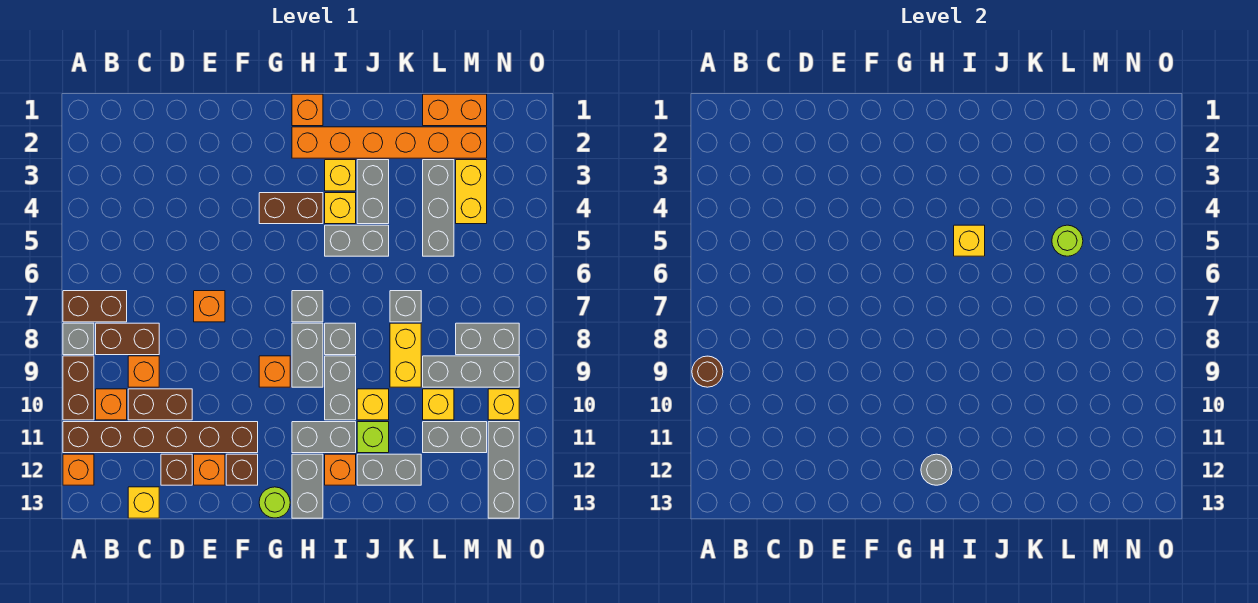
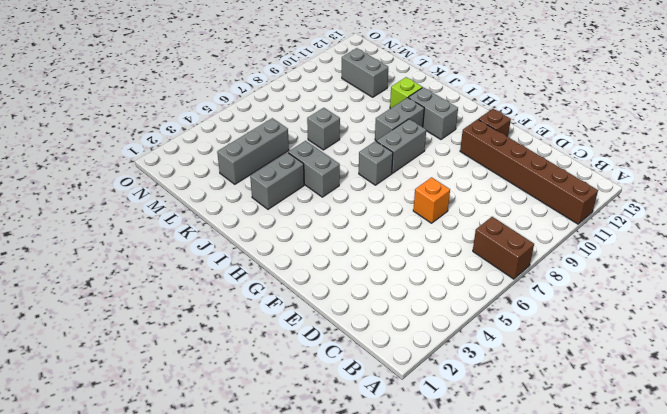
none -> grey brick A8 level 1
none -> brown brick A9:A10 level 1
none -> orange brick A12 level 1
none -> brown brick B8:C8 level 1

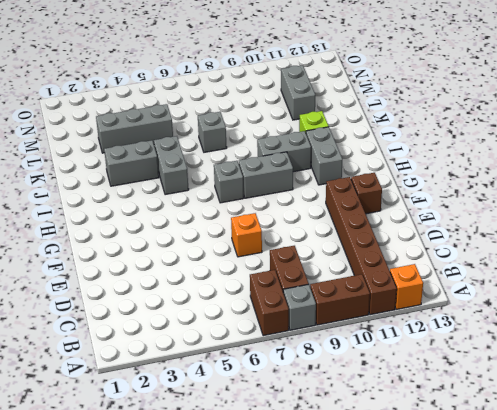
none -> orange brick B10 level 1
none -> orange brick C9 level 1
none -> brown brick C10:D10 level 1
none -> yellow brick C13 level 1

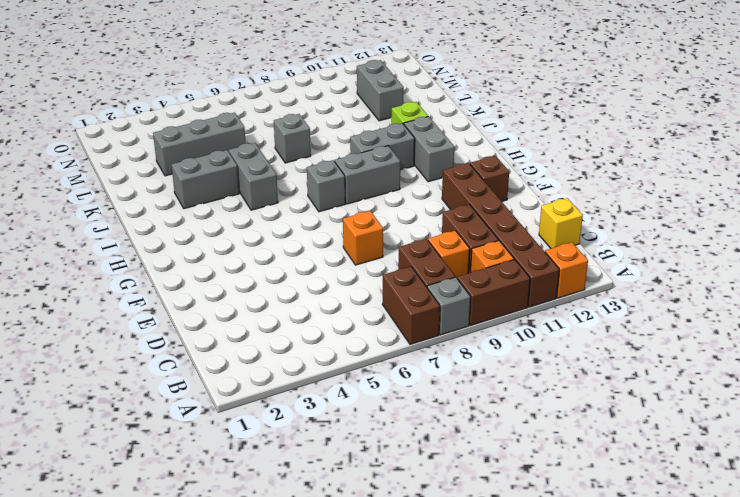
none -> brown brick D12 level 1
none -> orange brick E12 level 1
none -> brown brick G4:H4 level 1
none -> orange brick G9 level 1

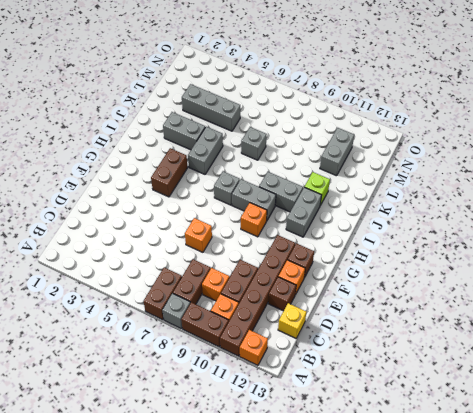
none -> lime round brick G13 level 1
none -> orange brick H1 level 1
none -> orange brick H2:M2 level 1
none -> grey brick H12:H13 level 1

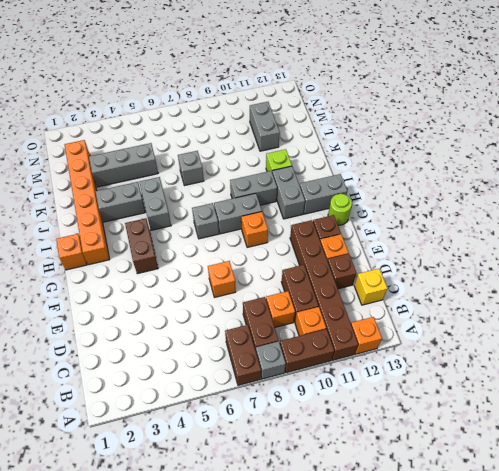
none -> yellow brick I3 level 1
none -> yellow brick I4 level 1
none -> grey brick I8 level 1
none -> orange brick I12 level 1

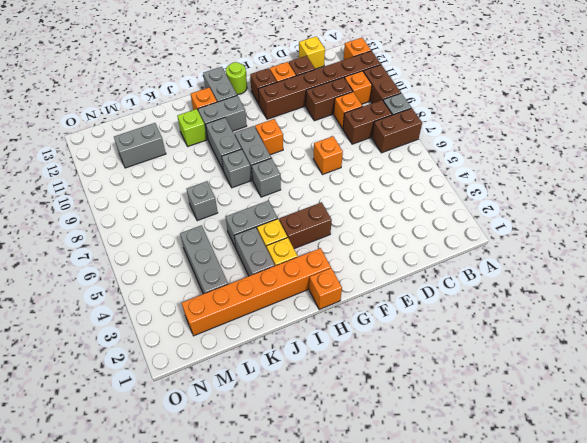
none -> yellow brick J10 level 1
none -> grey brick J12:K12 level 1
none -> yellow brick K8:K9 level 1
none -> orange brick L1:M1 level 1

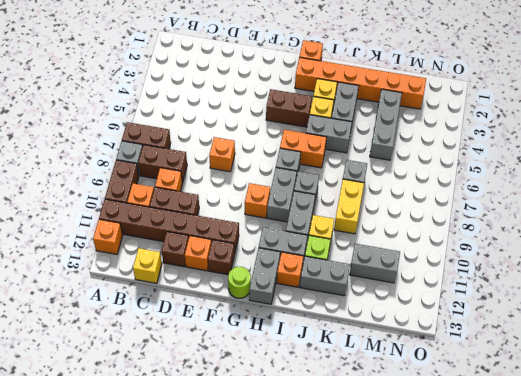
orange brick H6:I6 level 1 -> orange brick L1:M1 level 1
none -> grey brick L9:N9 level 1
none -> yellow brick L10 level 1
none -> yellow brick M3:M4 level 1
none -> grey brick M8:N8 level 1

